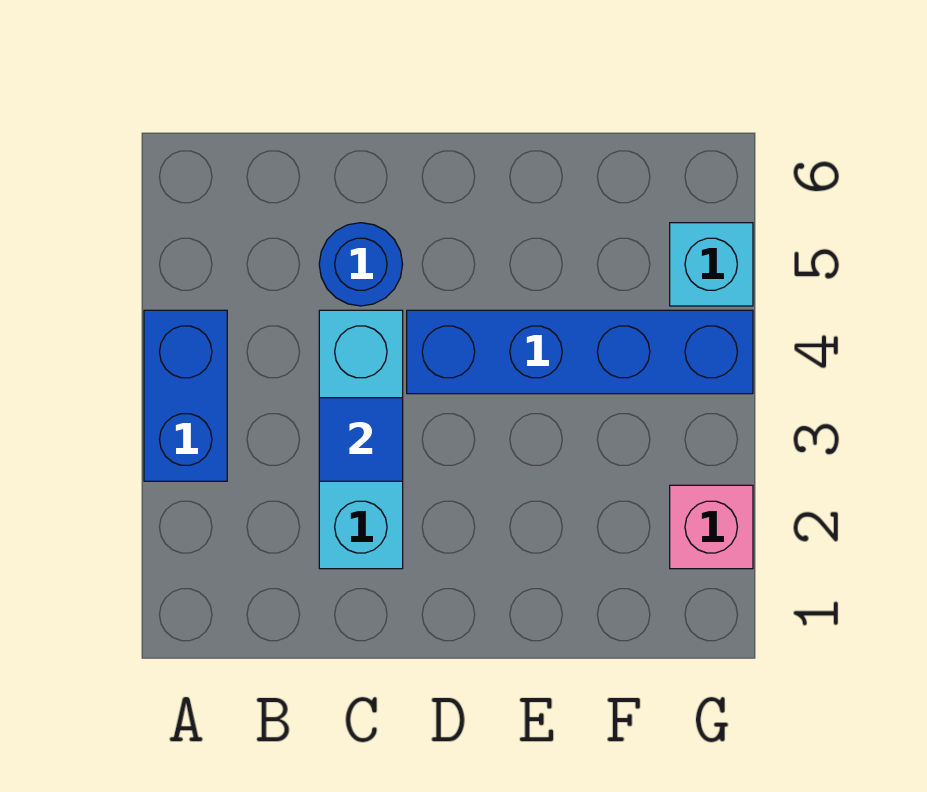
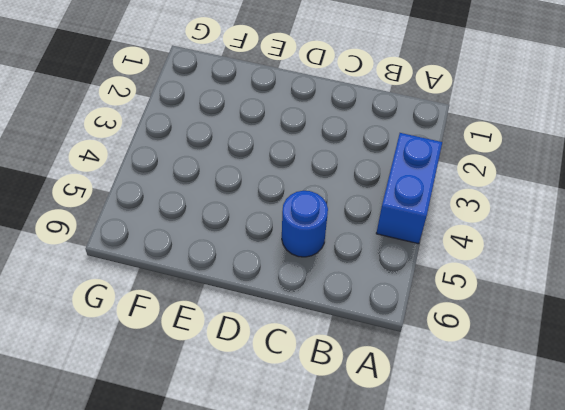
none -> cyan brick C2:C4 level 1
none -> blue brick D4:G4 level 1

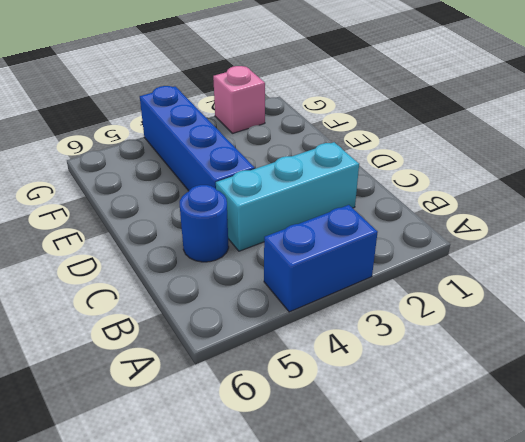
none -> cyan brick G5 level 1
none -> blue tile C3 level 2

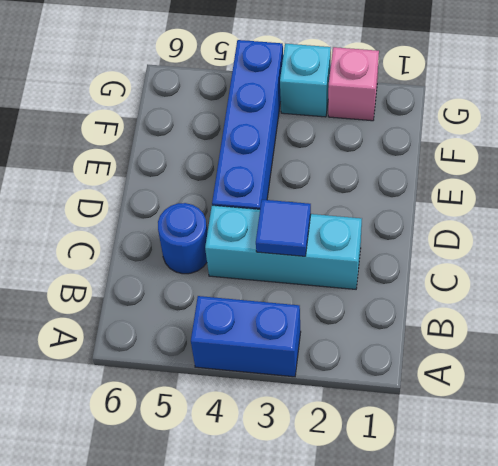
cyan brick G3 level 1 -> cyan brick G5 level 1

